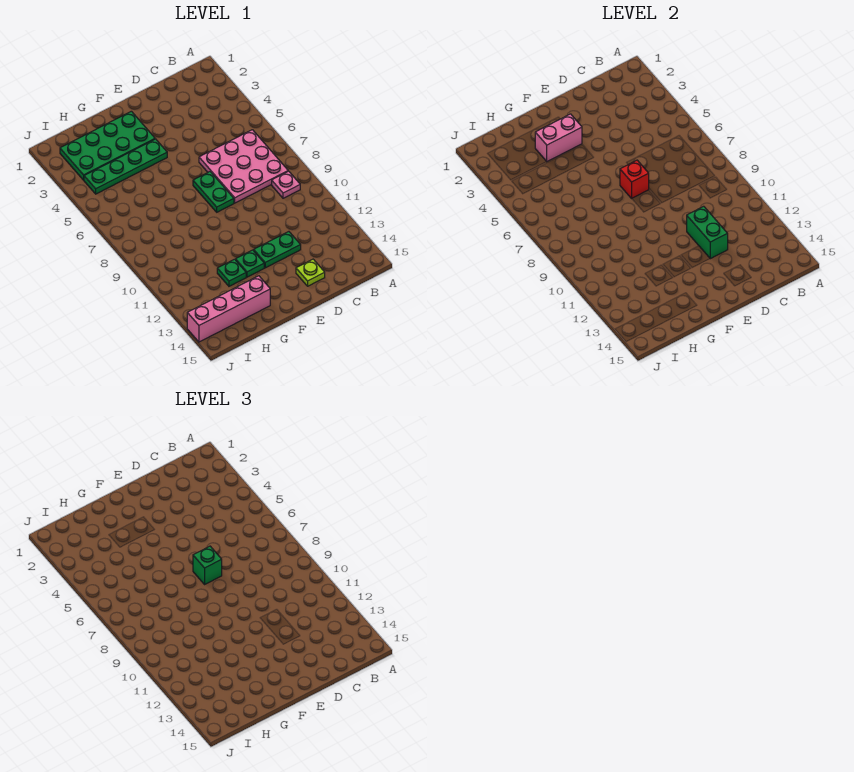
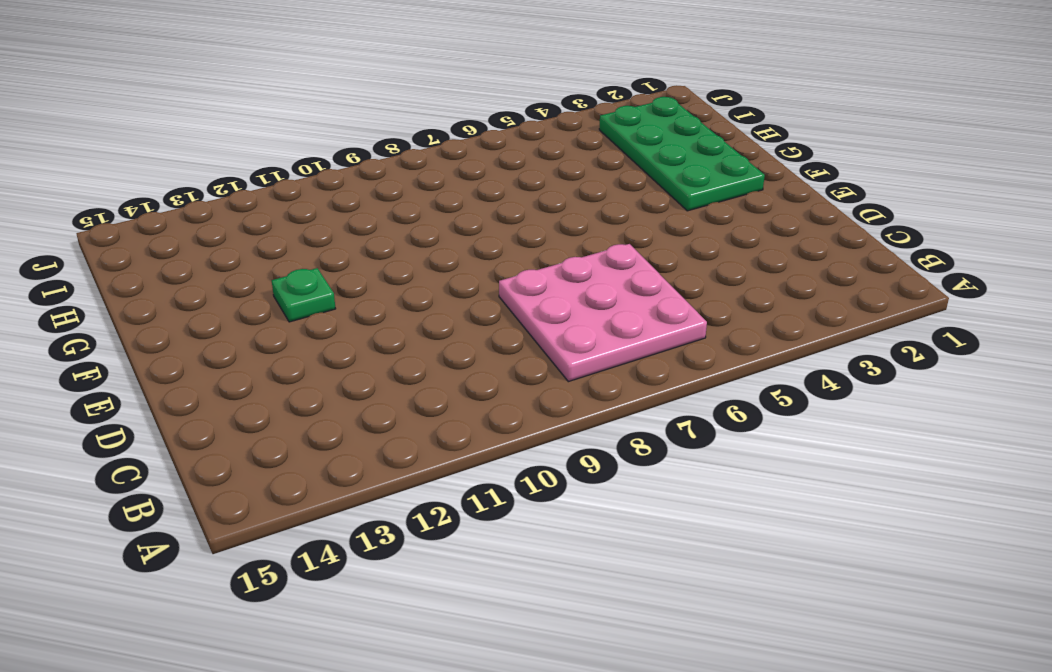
none -> pink plate B9 level 1
none -> green plate D12:E12 level 1
none -> lime plate D14 level 1

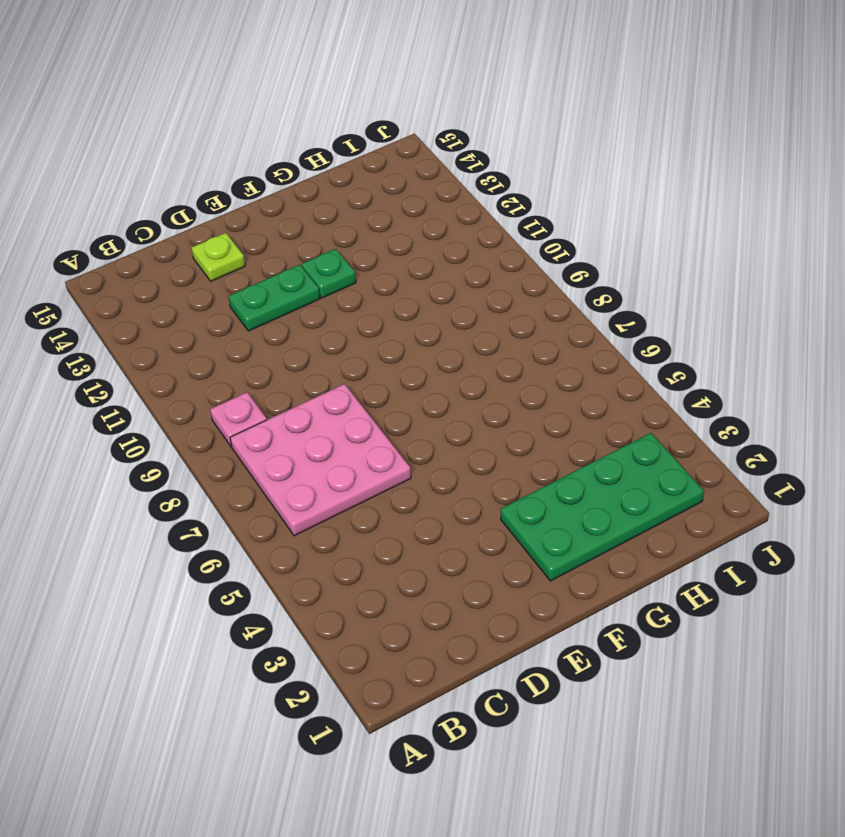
none -> green plate E7:E8 level 1
none -> green plate F4:I4 level 1
none -> green plate G12 level 1

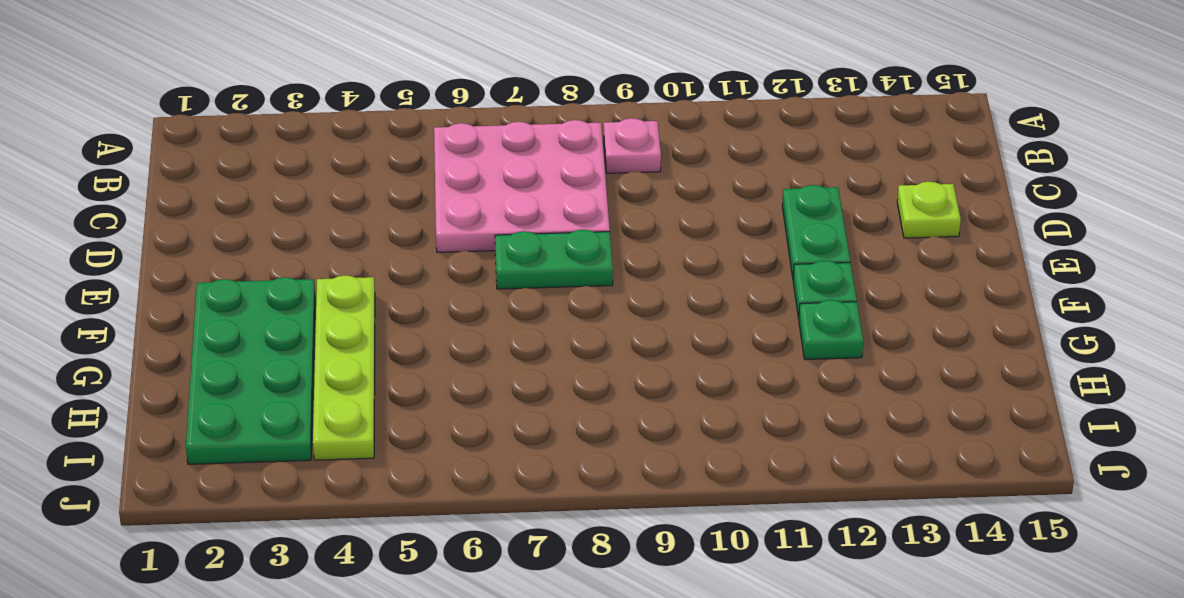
lime plate F4:I4 level 1 -> green plate F4:I4 level 1
none -> pink brick G14:J14 level 1
none -> green brick D11:D12 level 2
none -> red brick E7 level 2

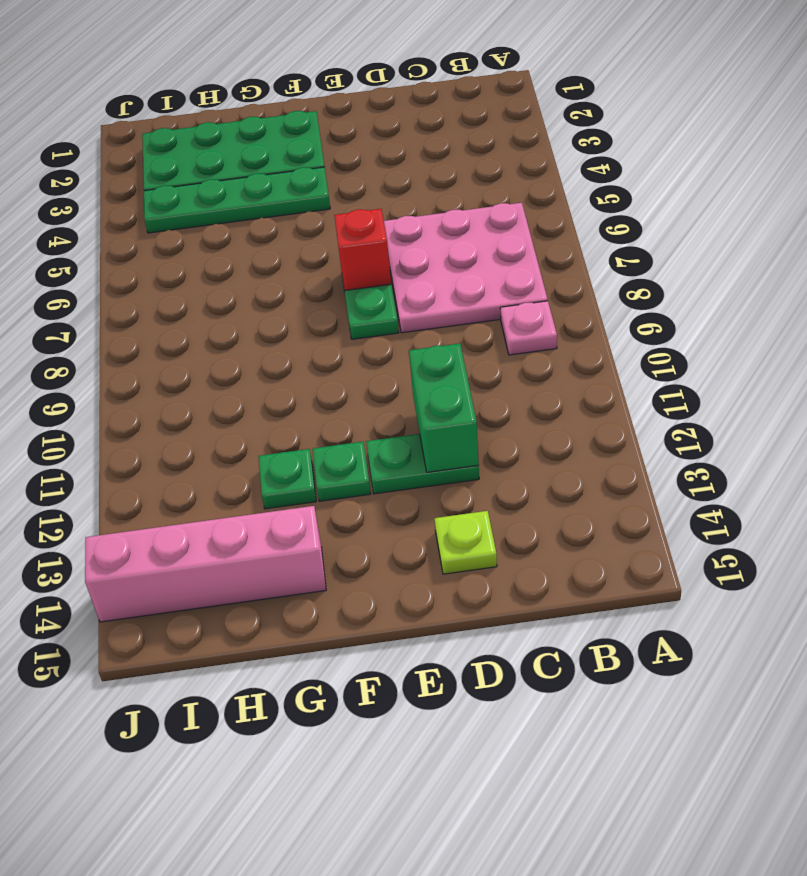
none -> pink brick F3:G3 level 2
none -> green brick E7 level 3

